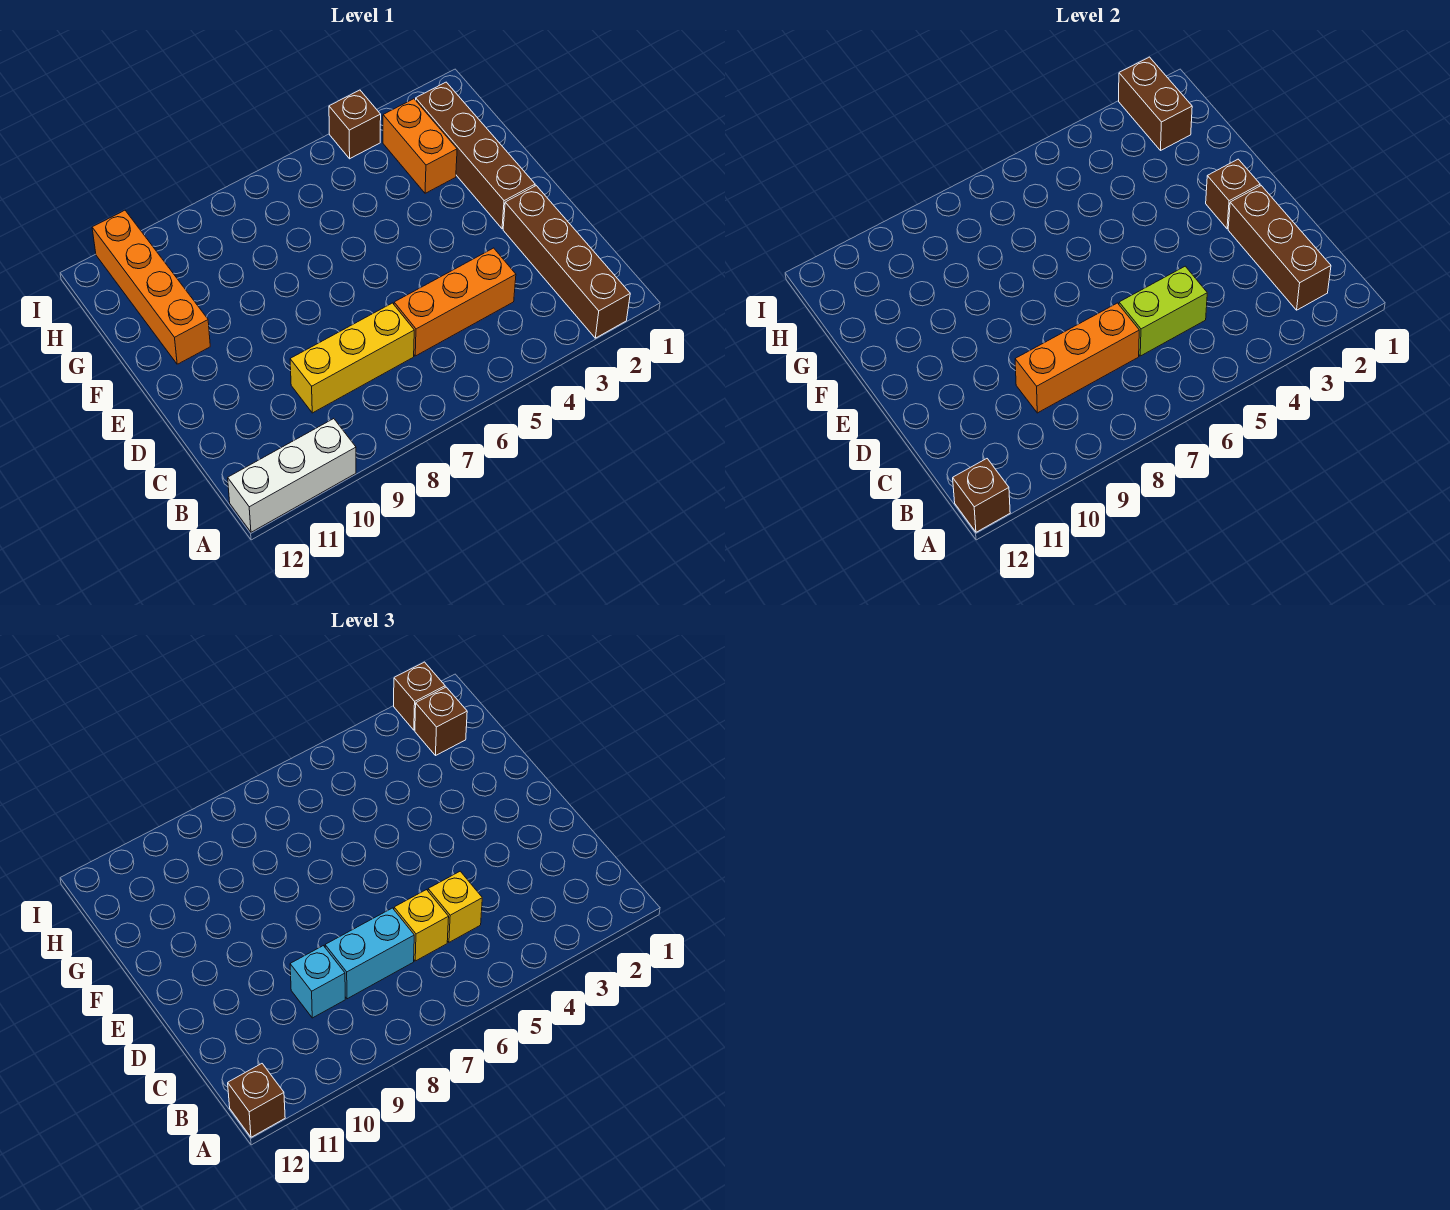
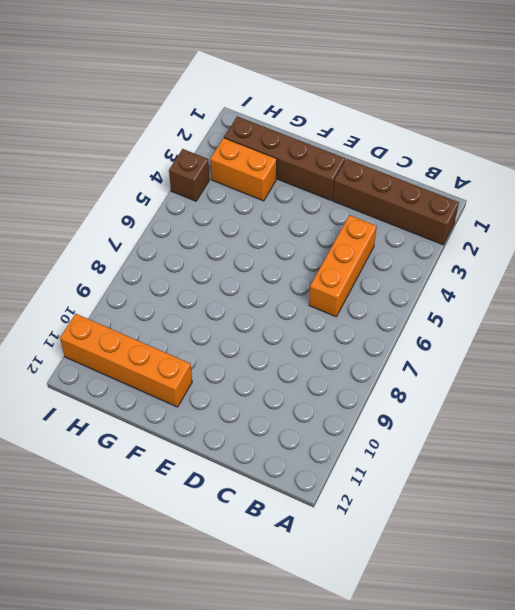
none -> white brick A10:A12 level 1
none -> yellow brick C7:C9 level 1
none -> brown brick A12 level 2

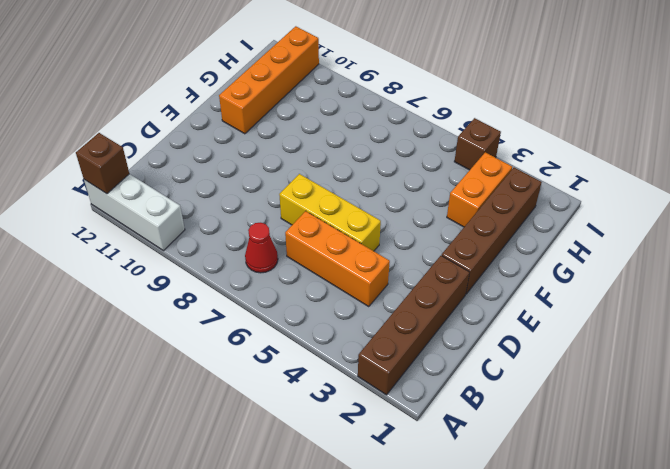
red cone B7 level 1 -> none
yellow brick D5:D7 level 1 -> yellow brick C7:C9 level 1
none -> brown brick B2:D2 level 2
none -> lime brick C5:C6 level 2
none -> orange brick C7:C9 level 2

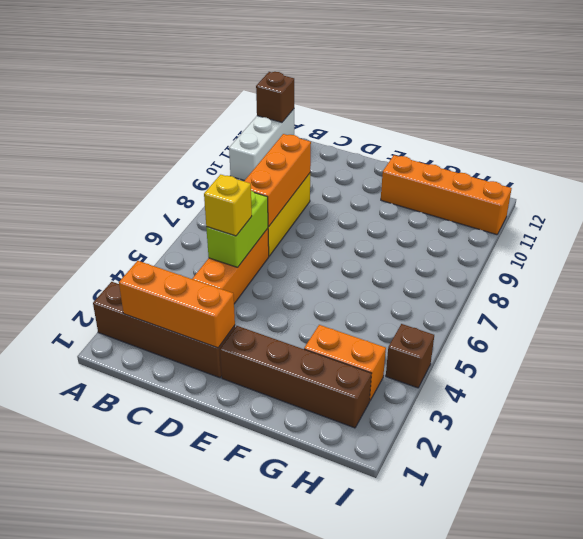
orange brick B2:D2 level 2 -> brown brick B2:D2 level 2
none -> brown brick E2 level 2
none -> brown brick H2:I2 level 2
none -> brown brick A12 level 3

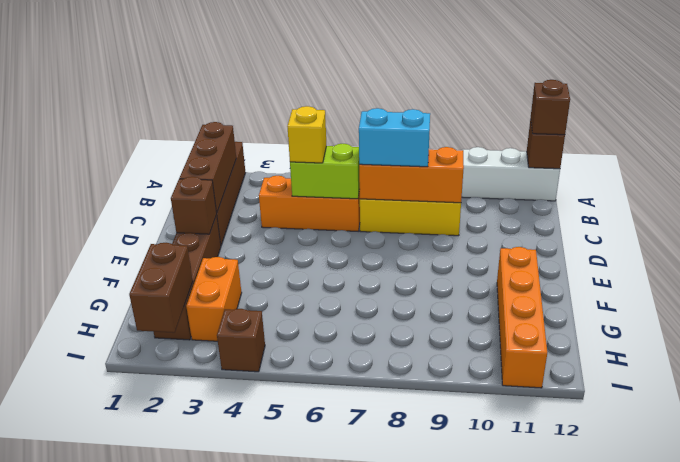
none -> yellow brick C6 level 3
none -> cyan brick C9 level 3
none -> brown brick H2 level 3

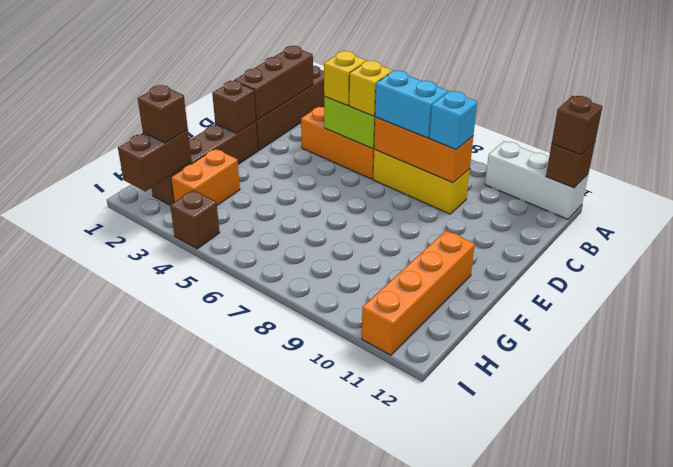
none -> brown brick I2 level 3

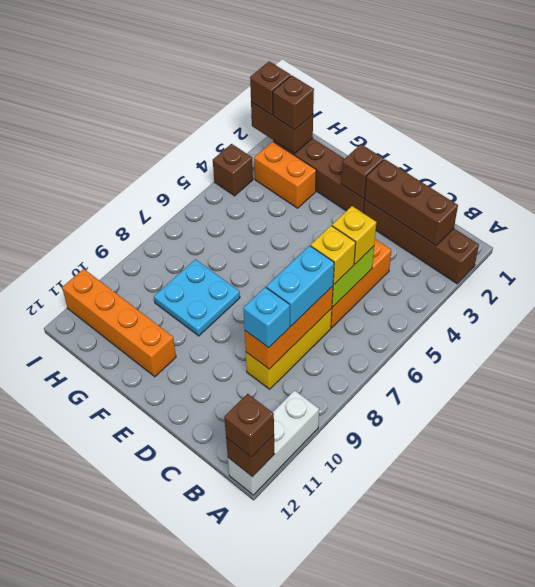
cyan plate F8:G9 level 1 -> none

